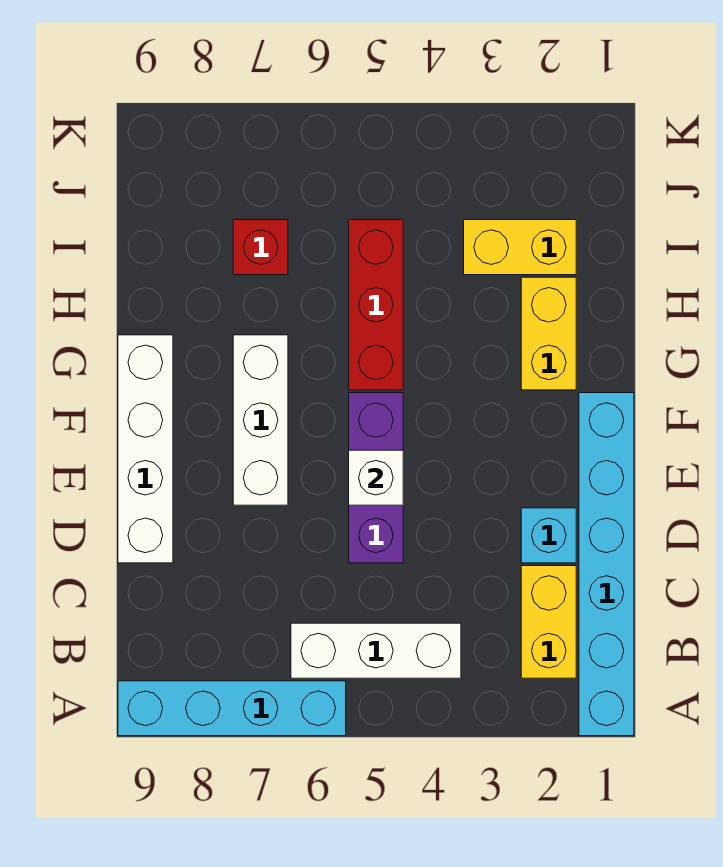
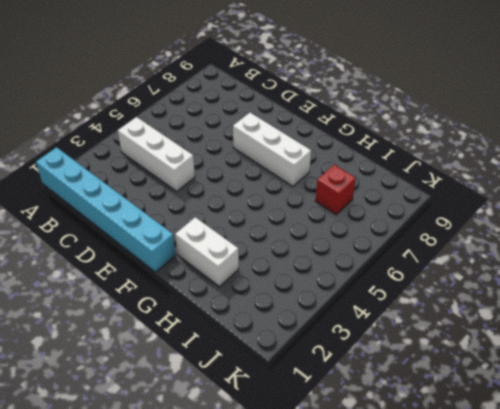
white brick B4:D4 level 1 -> white brick B4:B6 level 1
white brick G2:H2 level 1 -> yellow brick G2:H2 level 1
none -> cyan brick A6:A9 level 1
none -> yellow brick B2:C2 level 1
none -> cyan brick D2 level 1

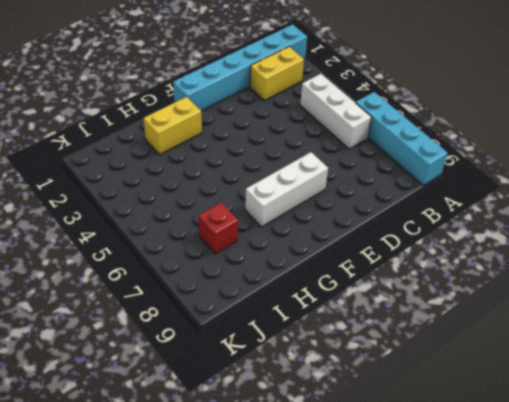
none -> cyan brick D2 level 1
none -> purple brick D5:F5 level 1
none -> white brick D9:G9 level 1

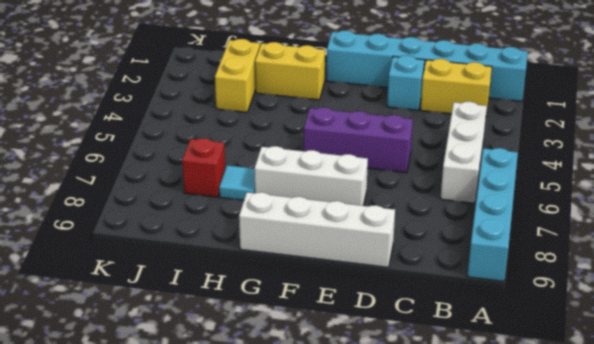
cyan tile H7 level 1 -> none
none -> red brick G5:I5 level 1
none -> white brick E5 level 2

